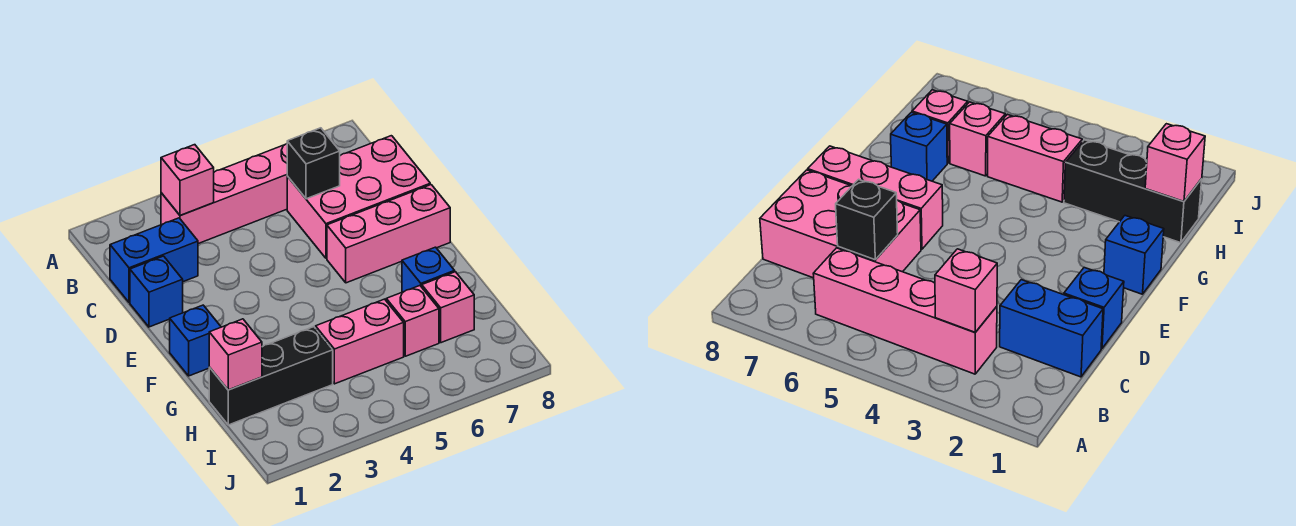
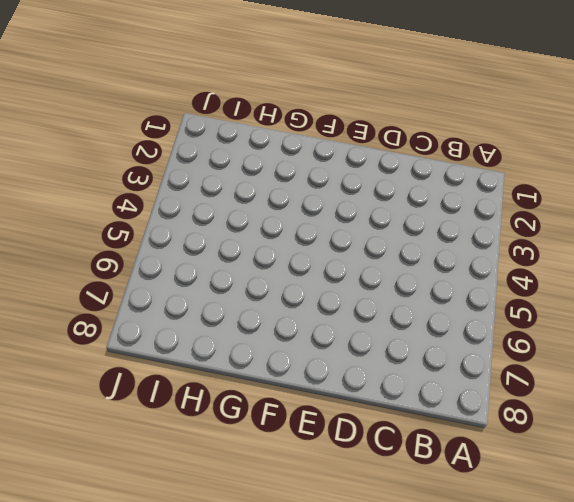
none -> pink brick B3:B6 level 1
none -> blue brick C1:C2 level 1
none -> pink brick C6:D8 level 1

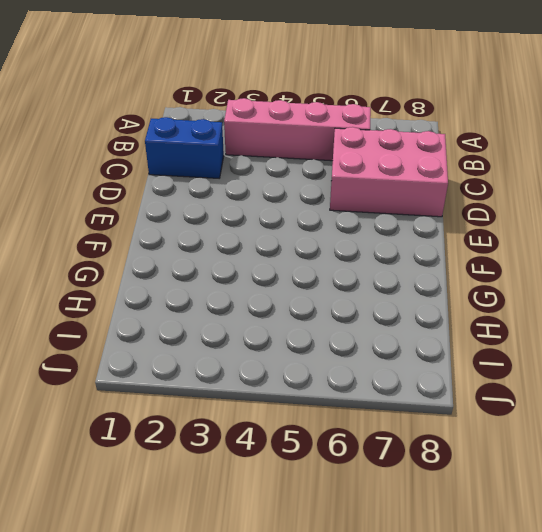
none -> blue brick D1 level 1
none -> pink brick E6:E8 level 1
none -> blue brick F1 level 1

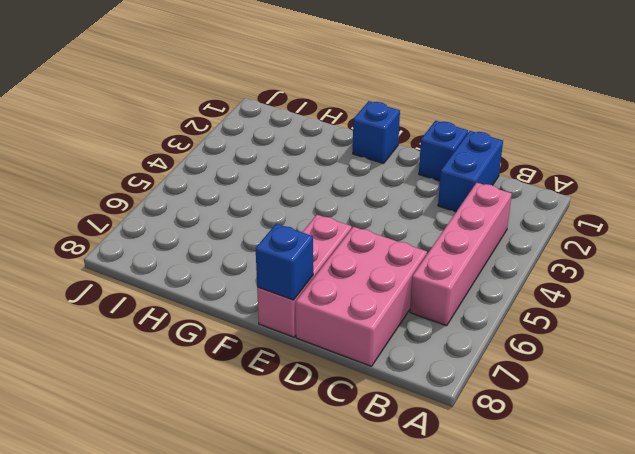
blue brick E8 level 2 -> blue brick G7 level 1
none -> black brick H1:H3 level 1
none -> pink brick H4:H5 level 1
none -> pink brick H6 level 1

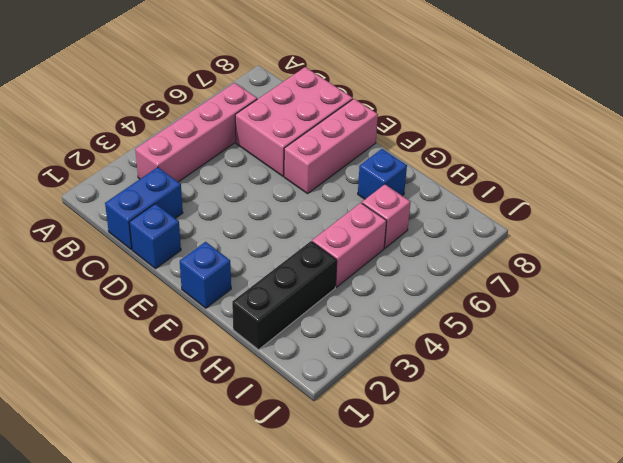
none -> pink brick H7 level 1
none -> pink brick B3 level 2
none -> black brick C6 level 2

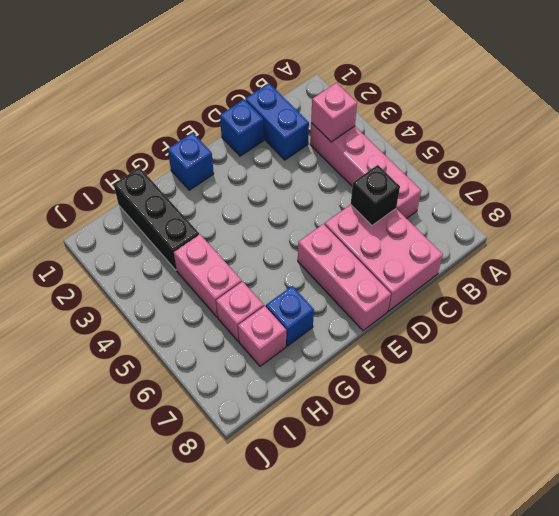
none -> pink brick H1 level 2

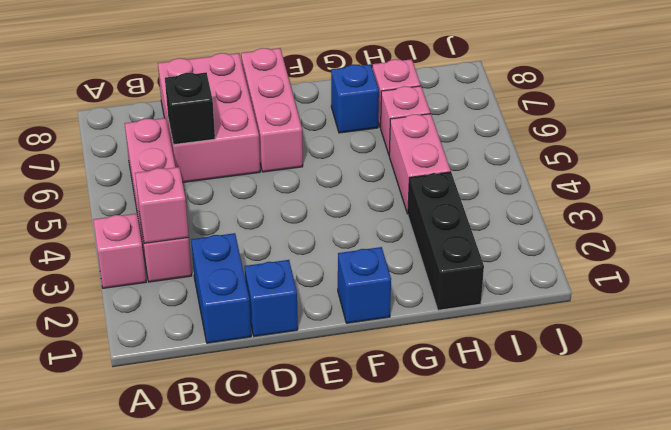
pink brick A3 level 1 -> pink brick H1 level 2

